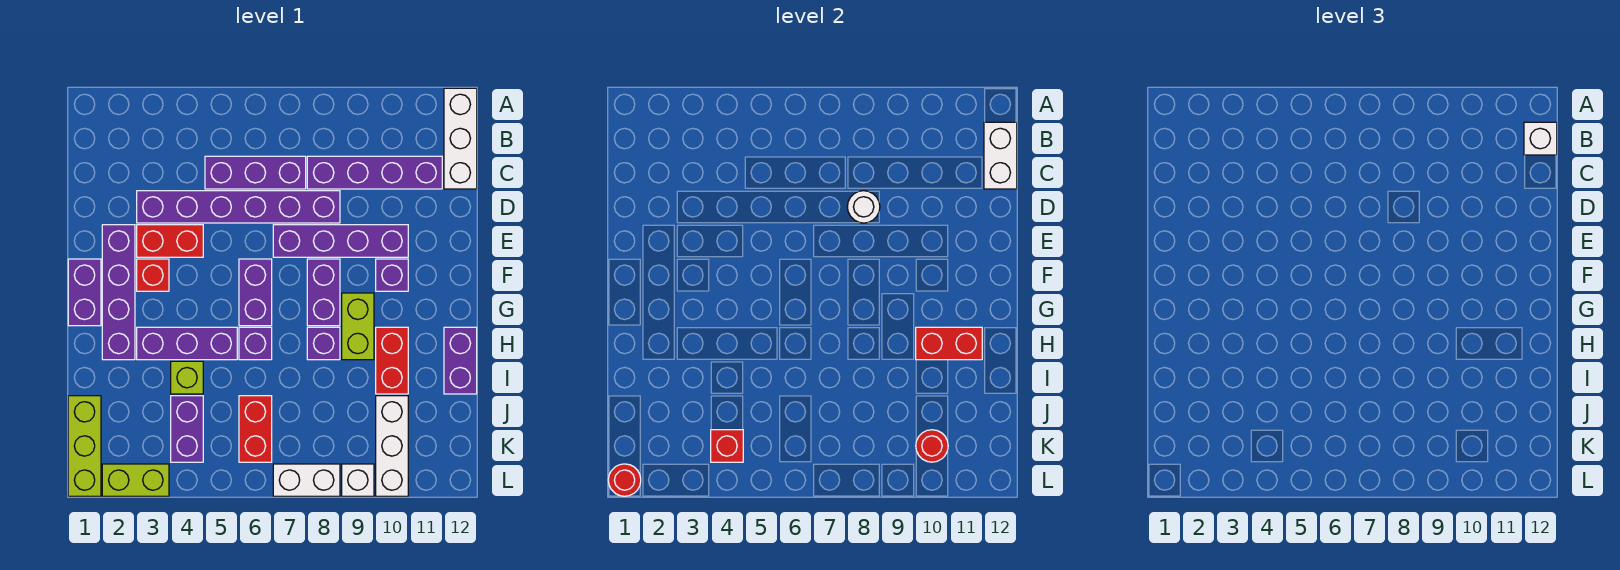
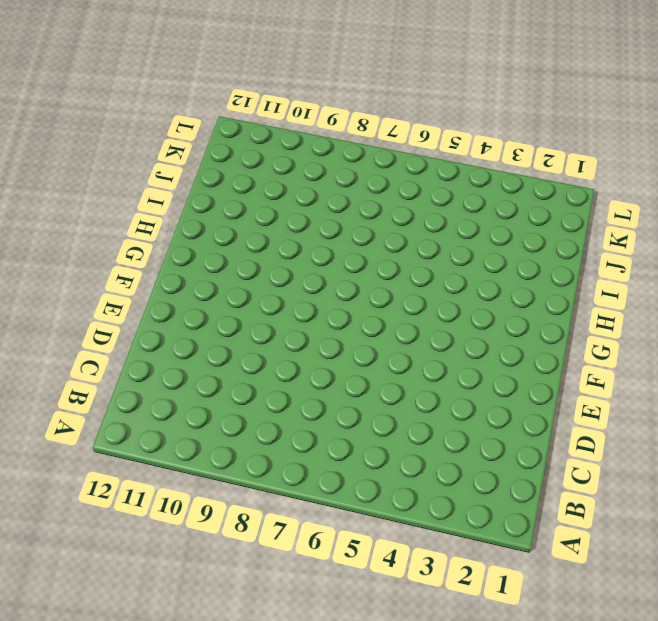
none -> white brick A12:C12 level 1
none -> purple brick C5:C7 level 1
none -> purple brick C8:C11 level 1
none -> purple brick D3:D8 level 1

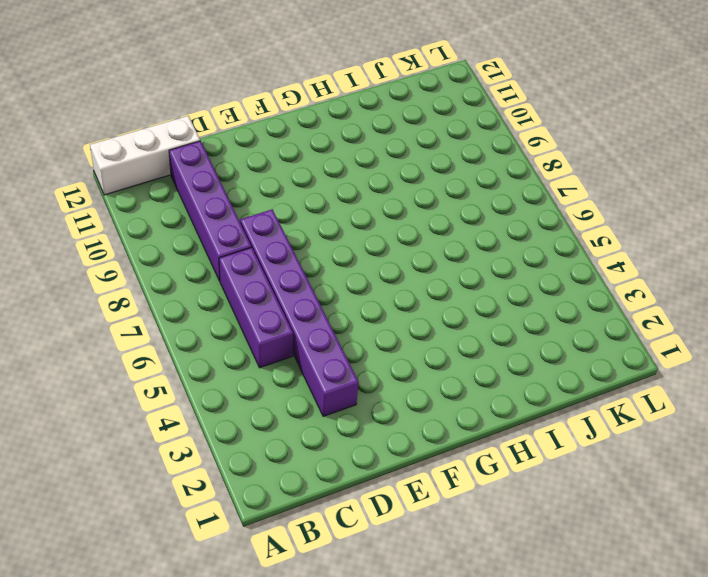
none -> purple brick E2:H2 level 1
none -> red brick E3:E4 level 1
none -> purple brick E7:E10 level 1
none -> purple brick F1:G1 level 1

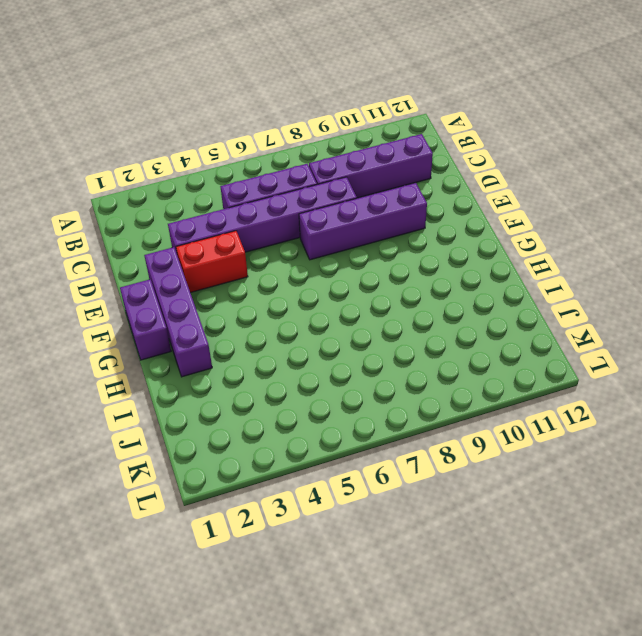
none -> white brick A12:C12 level 1
none -> red brick F3 level 1
none -> purple brick F6:G6 level 1
none -> purple brick F8:G8 level 1

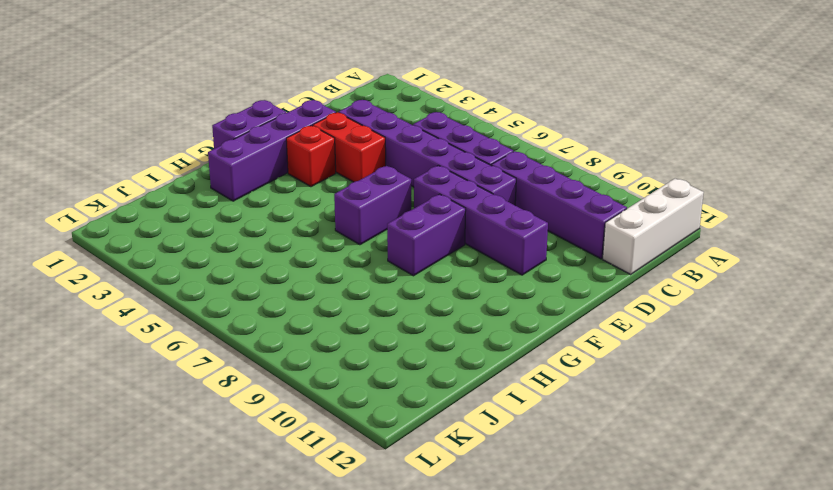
none -> purple brick F10 level 1
none -> lime brick G9:H9 level 1
none -> purple brick H3:H5 level 1
none -> purple brick H6 level 1

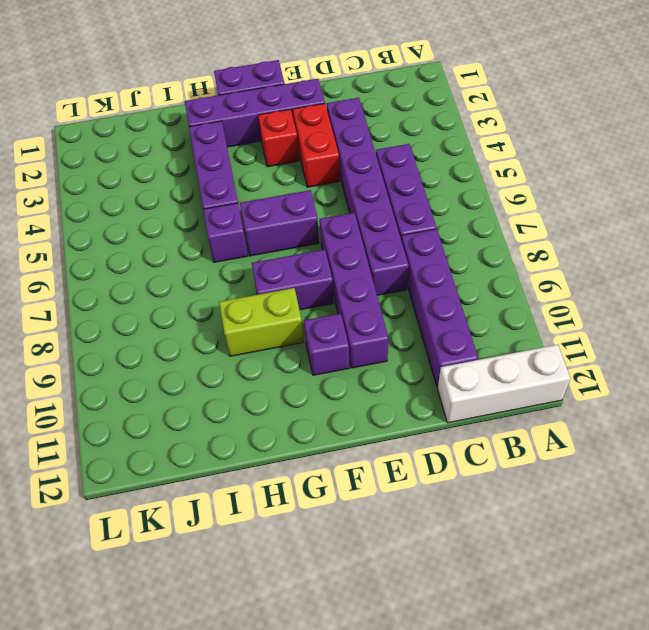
none -> purple brick H8 level 1
none -> red brick H10:I10 level 1
none -> purple brick H12:I12 level 1
none -> lime brick I4 level 1

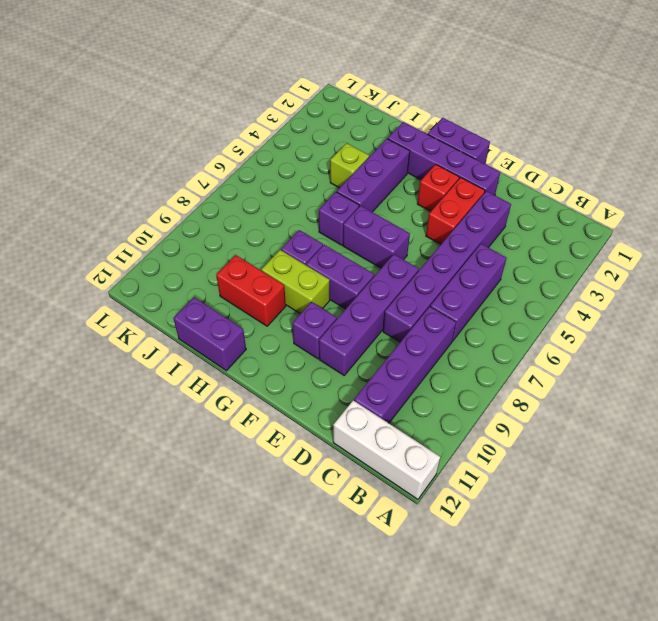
none -> lime brick J1:L1 level 1
none -> purple brick J4:K4 level 1
none -> red brick J6:K6 level 1
none -> white brick J10:L10 level 1

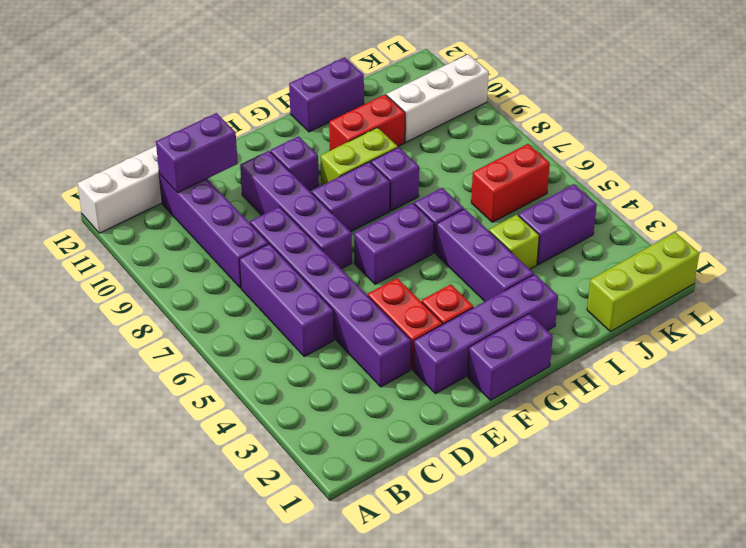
purple brick C11:D11 level 2 -> none
none -> lime brick L2:L3 level 1
none -> white brick L7:L8 level 1
none -> white brick L9 level 1
none -> white brick B12:C12 level 2

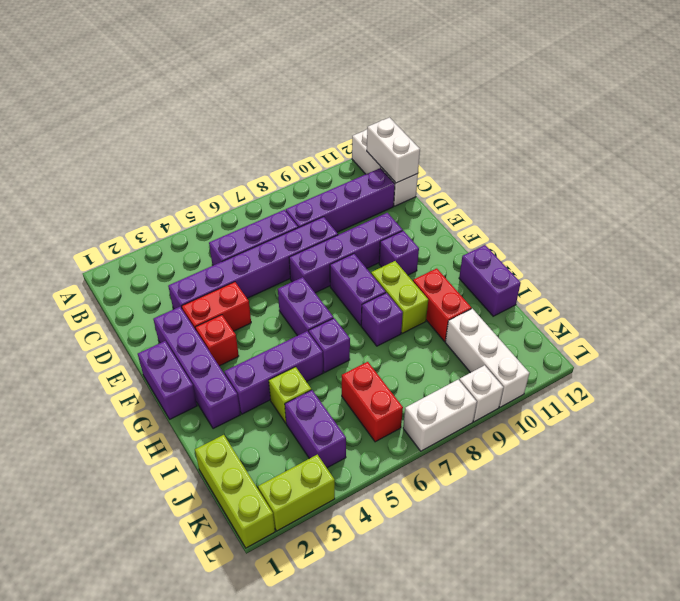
none -> white round brick D8 level 2
none -> red brick H10:H11 level 2
none -> red brick K4 level 2
none -> red round brick K10 level 2

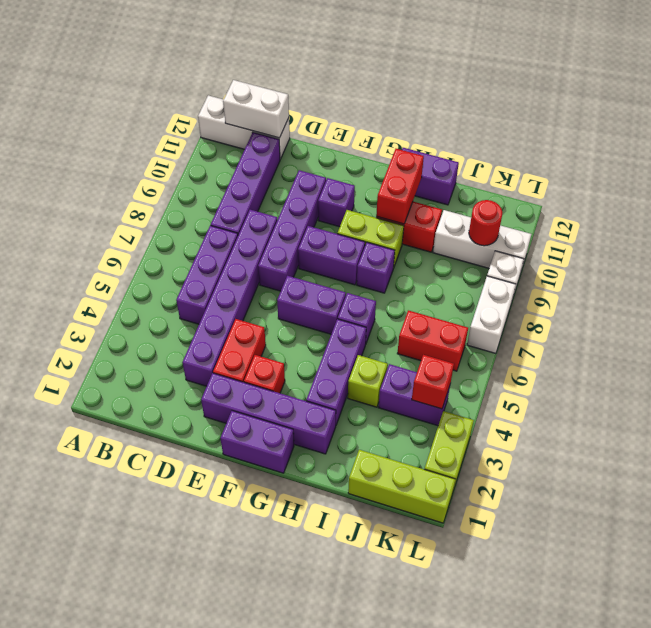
none -> white round brick D8 level 2
none -> red round brick L1 level 2
none -> white brick B12 level 3

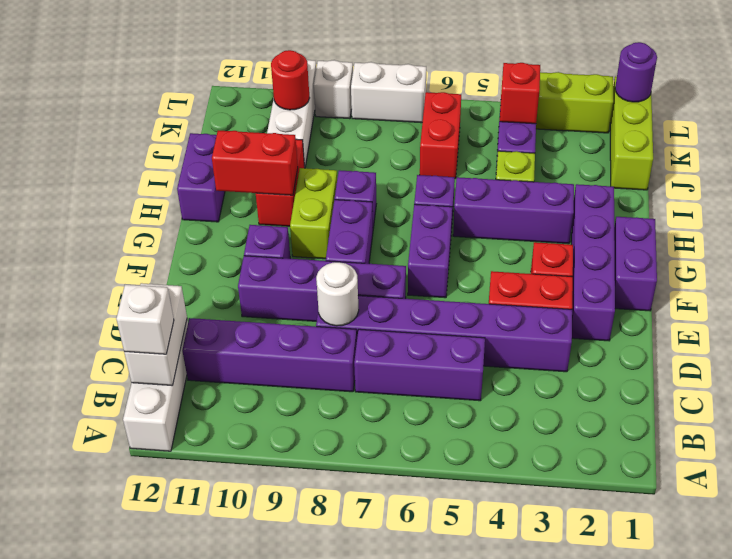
purple round brick L1 level 2 -> red round brick L1 level 2

